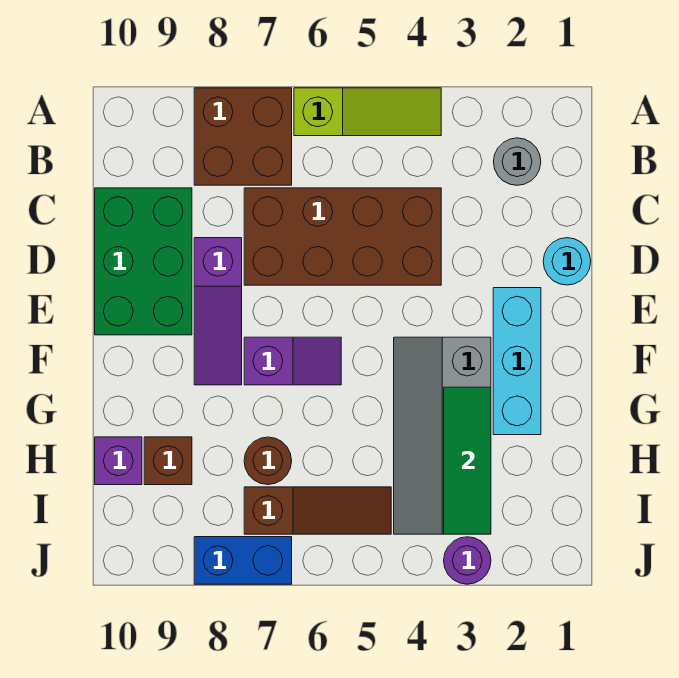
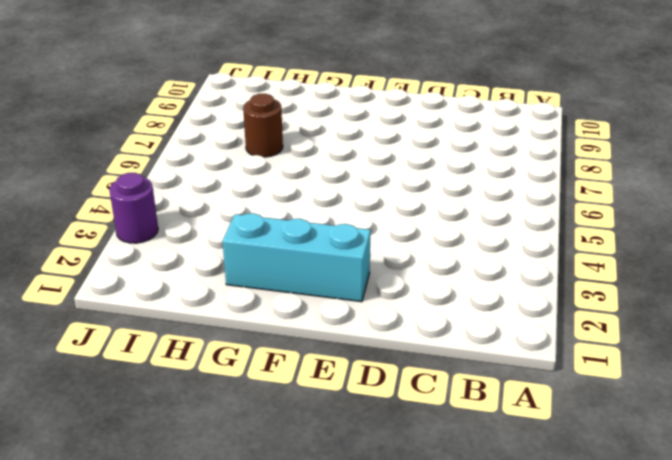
none -> lime slope A4:A6 level 1 top 6
none -> brown brick A7:B8 level 1
none -> grey round brick B2 level 1

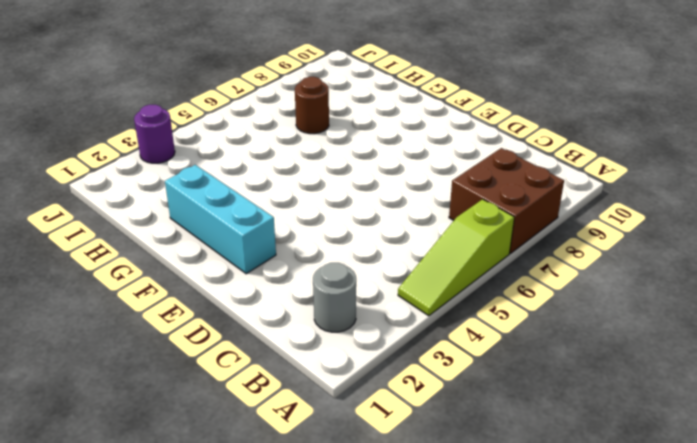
none -> brown brick C4:D7 level 1
none -> green brick C9:E10 level 1
none -> cyan round brick D1 level 1

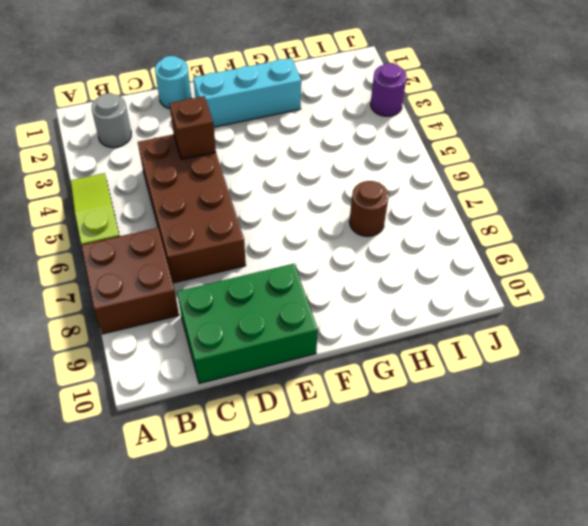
brown brick D4 level 2 -> brown brick H9 level 1
none -> purple slope D8:F8 level 1 top D
none -> grey slope F3:I4 level 1 top 3
none -> purple slope F6:F7 level 1 top 7

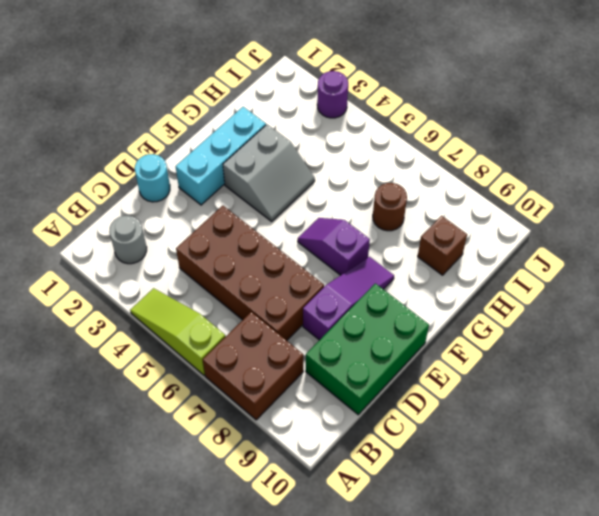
grey slope F3:G4 level 1 top 3 -> grey slope F3:I4 level 1 top 3
none -> purple brick H10 level 1
none -> brown slope I5:I7 level 1 top 7
none -> blue brick J7:J8 level 1

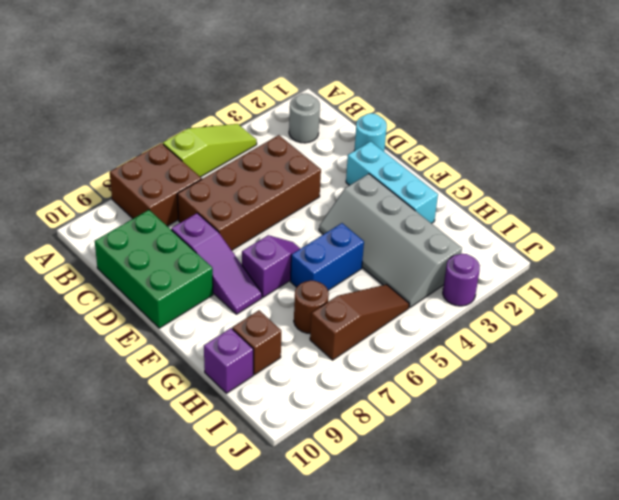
blue brick G5:G6 level 1 -> blue brick J7:J8 level 1
none -> green tile G3:I3 level 2

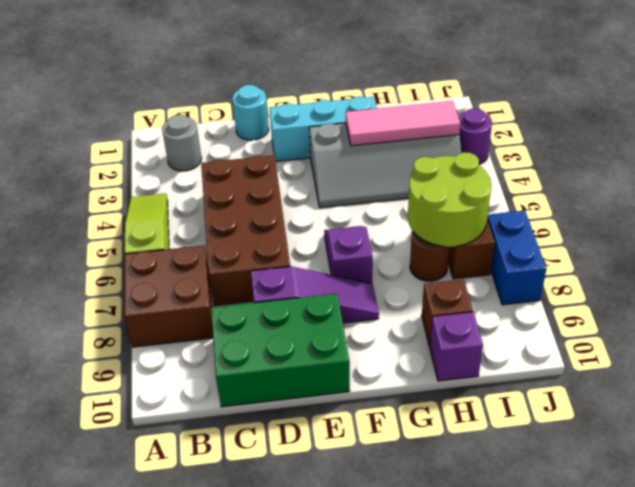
pink tile G3:I3 level 2 -> green tile G3:I3 level 2
lime round brick H6:I7 level 2 -> none

